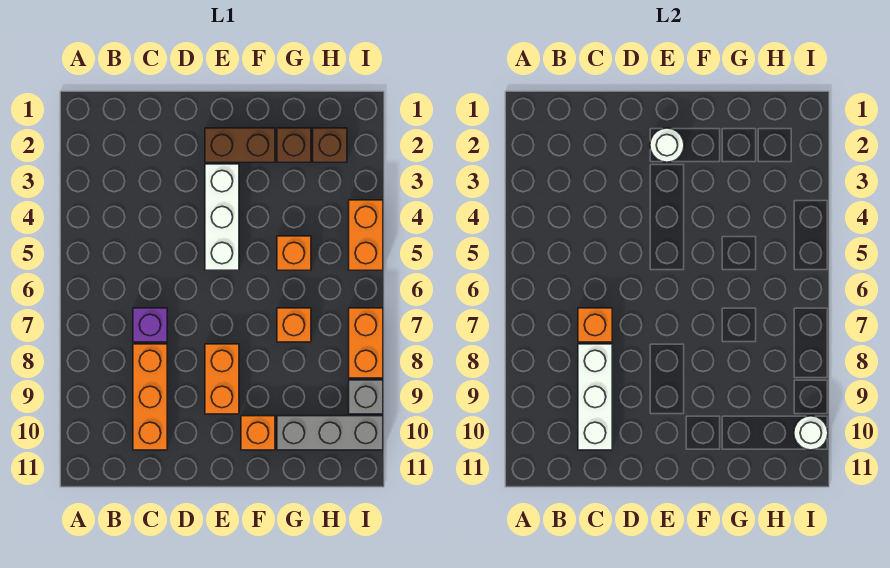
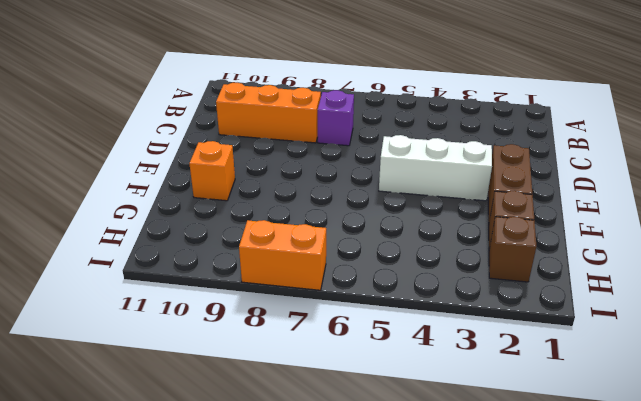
none -> orange brick E8:E9 level 1
none -> orange brick G5 level 1
none -> orange brick G7 level 1

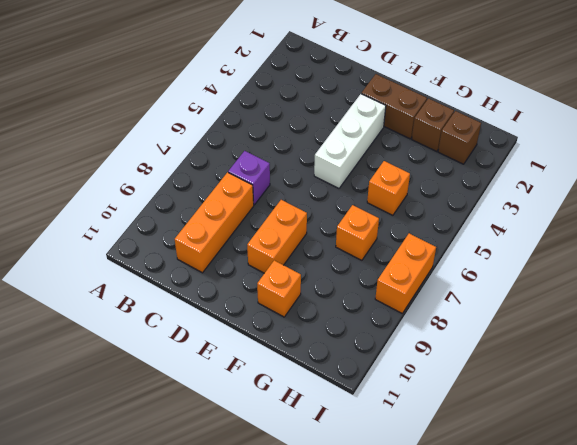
none -> grey brick G10:I10 level 1
none -> orange brick I4:I5 level 1
none -> grey brick I9 level 1

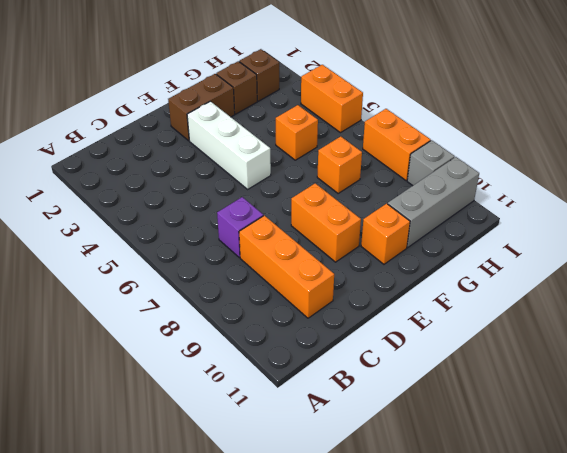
none -> orange brick C7 level 2
none -> white brick C8:C10 level 2
none -> white round brick E2 level 2

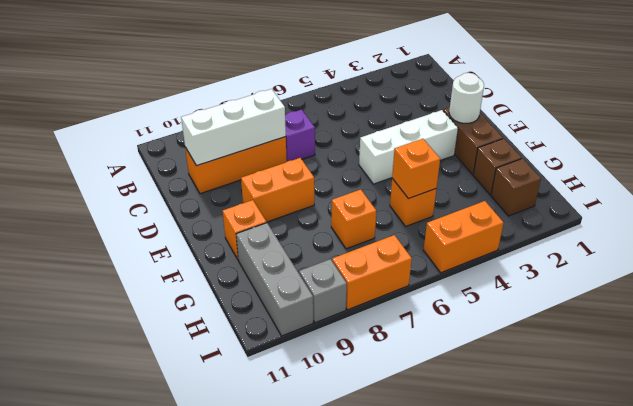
orange brick G5 level 2 -> orange brick C7 level 2
none -> white round brick I10 level 2

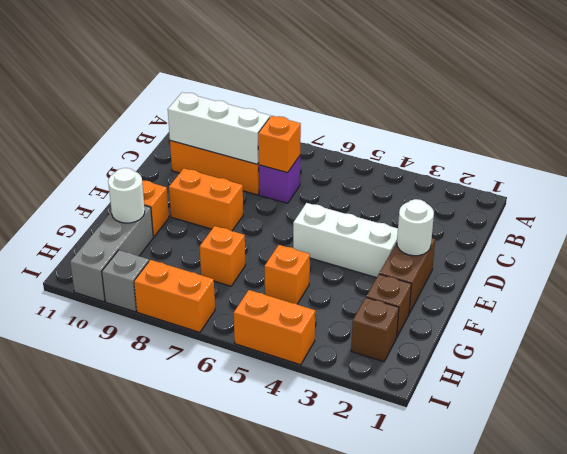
white round brick G10 level 2 -> white round brick I10 level 2

